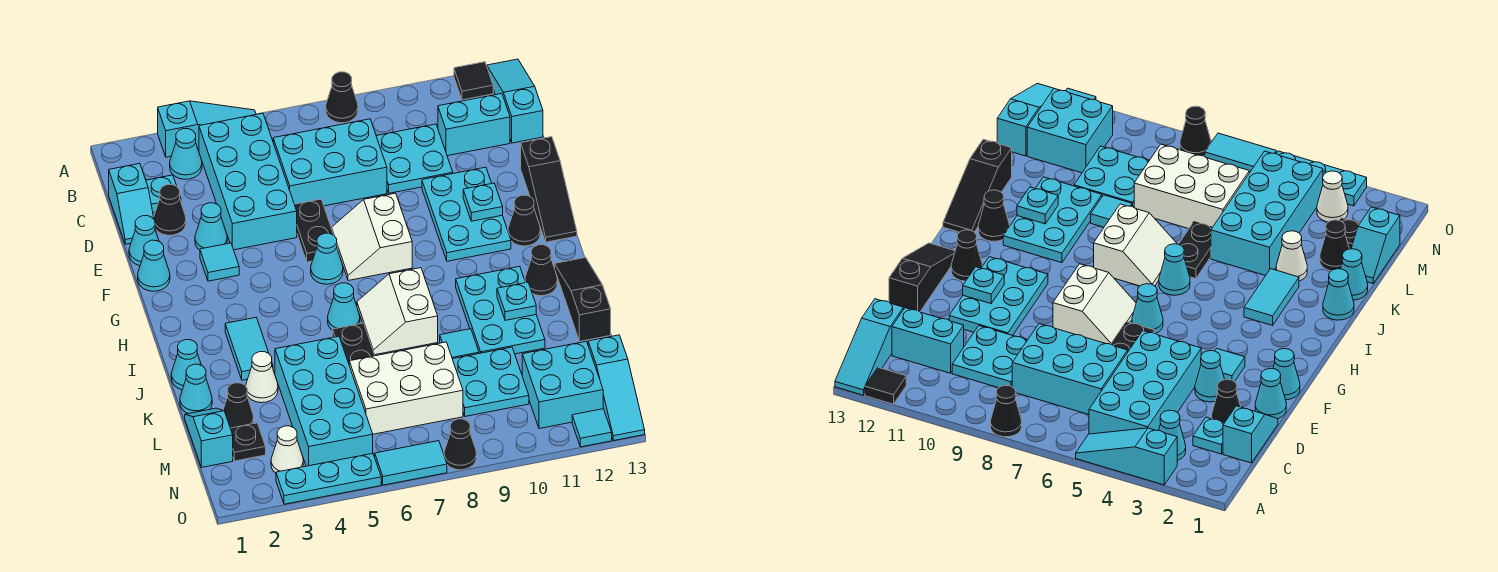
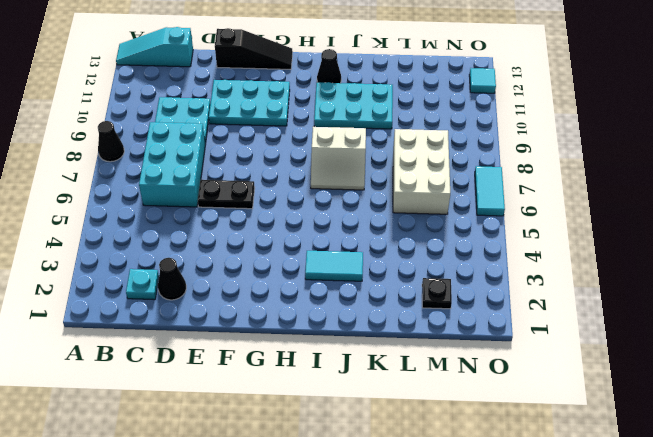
none -> cyan slope A3:A5 level 1 top 3
none -> black tile A12 level 1
none -> cyan cone B3 level 1
none -> cyan brick B4:E5 level 1

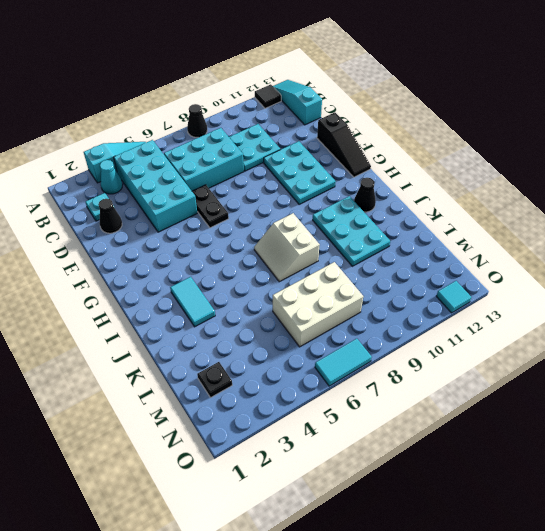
none -> cyan slope C1:D1 level 1 top C
none -> cyan brick C11:C12 level 1
none -> cyan cone E1 level 1
none -> cyan cone E3 level 1

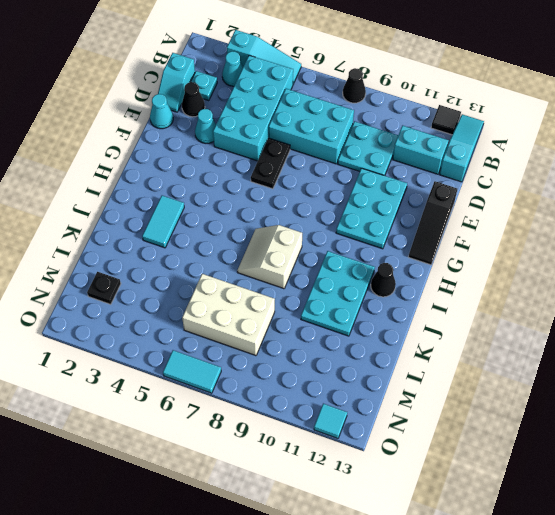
none -> cyan cone F1 level 1
none -> cyan tile F3 level 1
none -> white slope F7:G8 level 1 top 8
none -> cyan cone G6 level 1

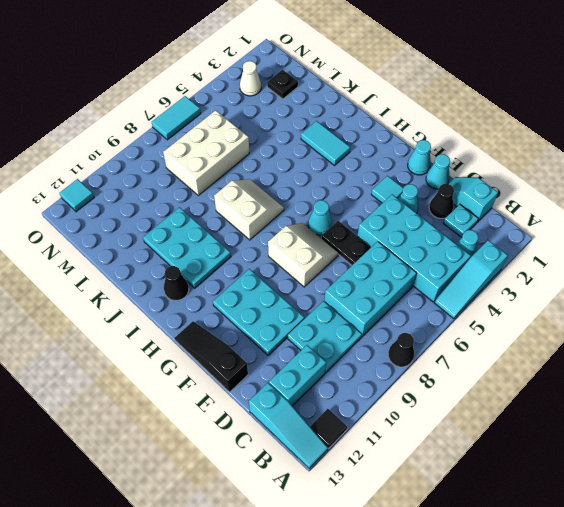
none -> black cone G12 level 1
none -> cyan cone I6 level 1
none -> black slope I13:K13 level 1 top K
none -> cyan cone J1 level 1

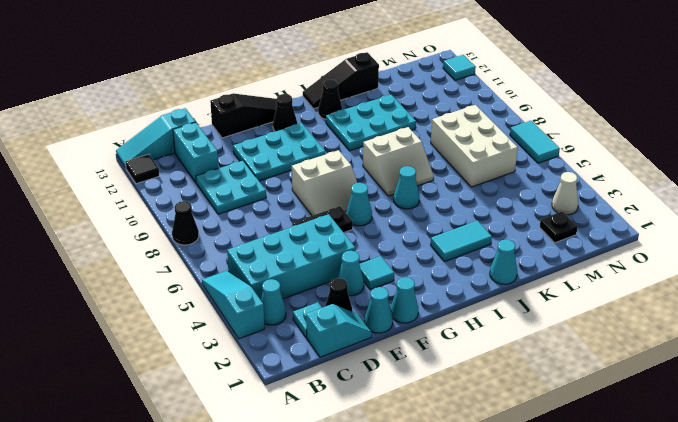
none -> cyan brick C6:D8 level 1
none -> black plate J6:K6 level 1
none -> cyan cone K1 level 1
none -> white cone K3 level 1

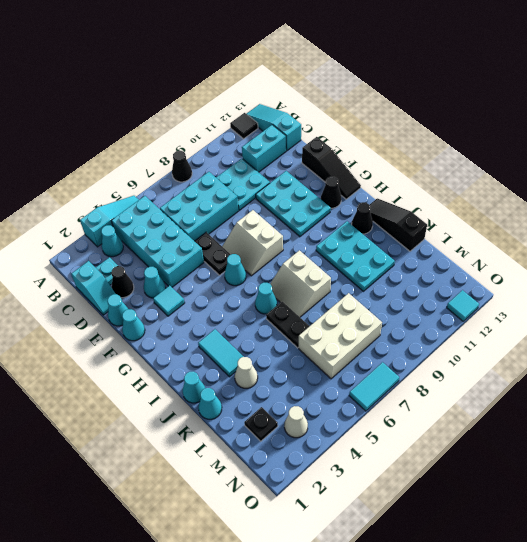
none -> cyan brick K4:N5 level 1
none -> cyan tile K9 level 1
none -> cyan slope L1:M1 level 1 top M
none -> black cone L2 level 1

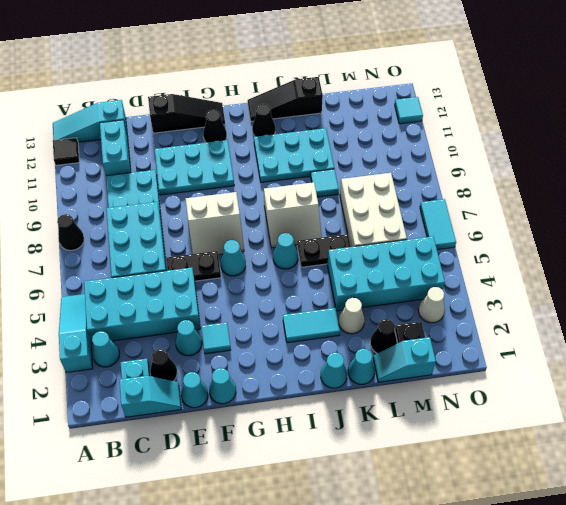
none -> cyan plate L9:M10 level 1
none -> cyan brick M11:N12 level 1
none -> cyan slope M13:O13 level 1 top M
none -> cyan plate O3:O5 level 1

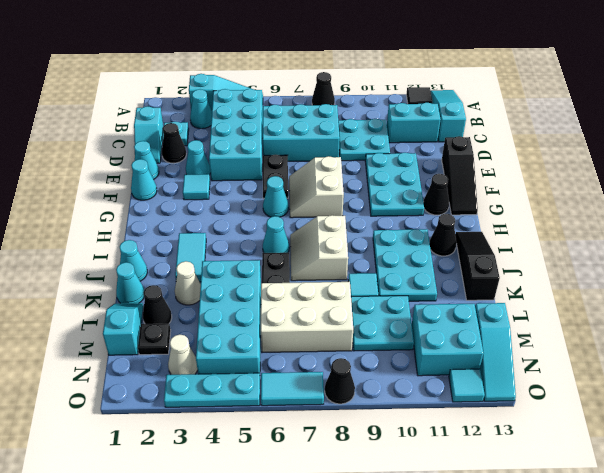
none -> cyan plate F11 level 2
none -> cyan plate J11 level 2

